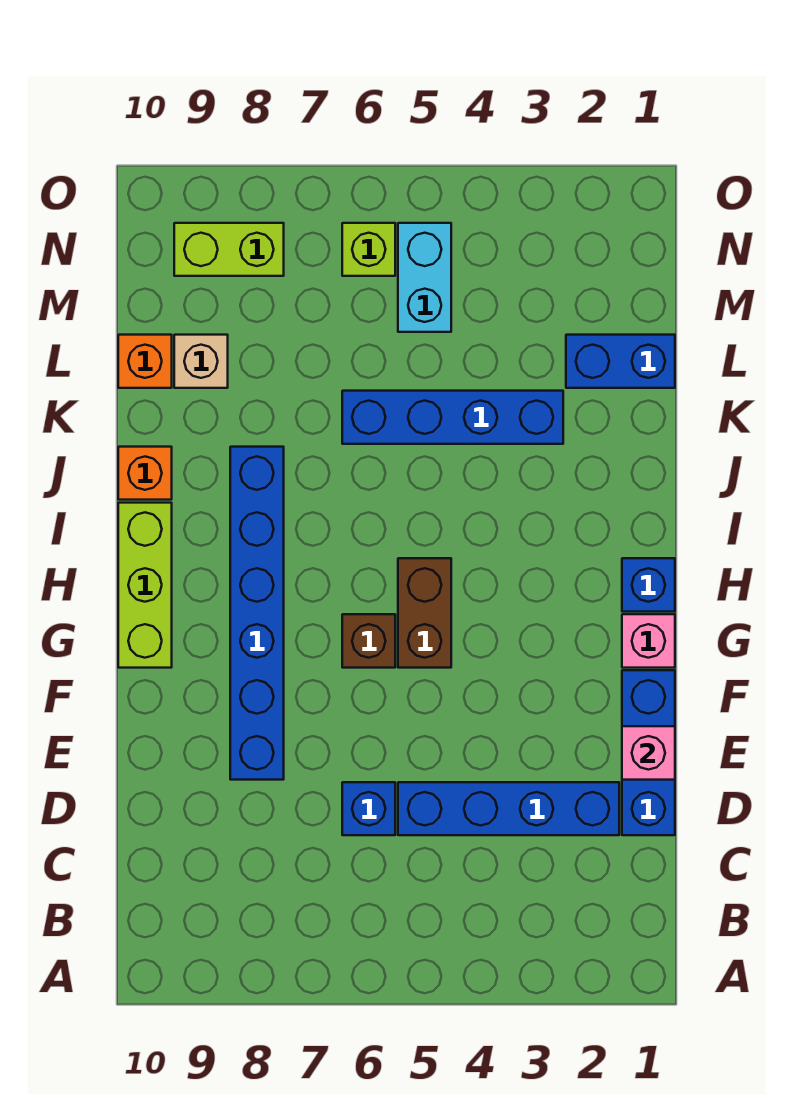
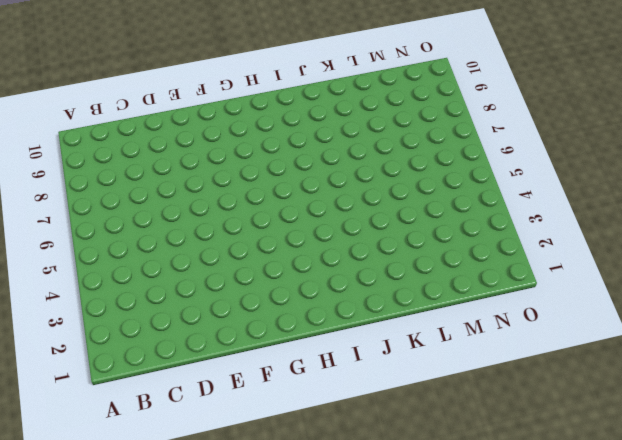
none -> blue brick D1:F1 level 1
none -> blue brick D2:D5 level 1
none -> blue brick D6 level 1

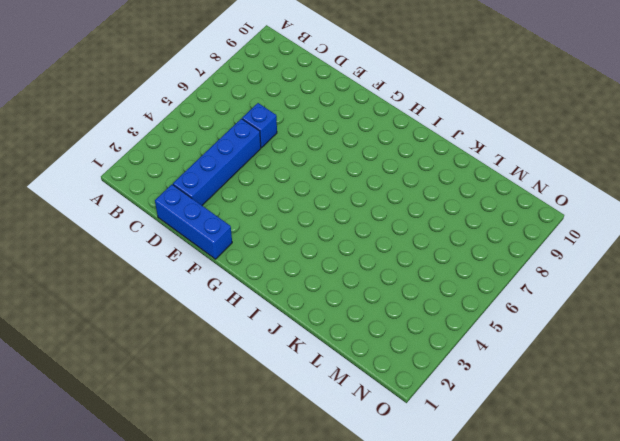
none -> blue brick E8:J8 level 1
none -> pink brick G1 level 1
none -> brown brick G5:H5 level 1

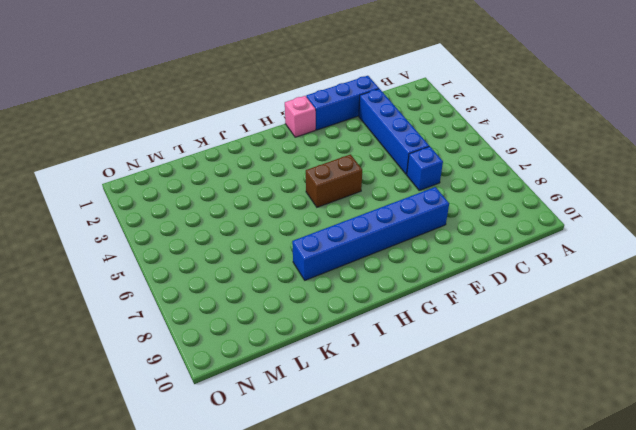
none -> brown brick G6 level 1
none -> lime brick G10:I10 level 1
none -> blue brick H1 level 1

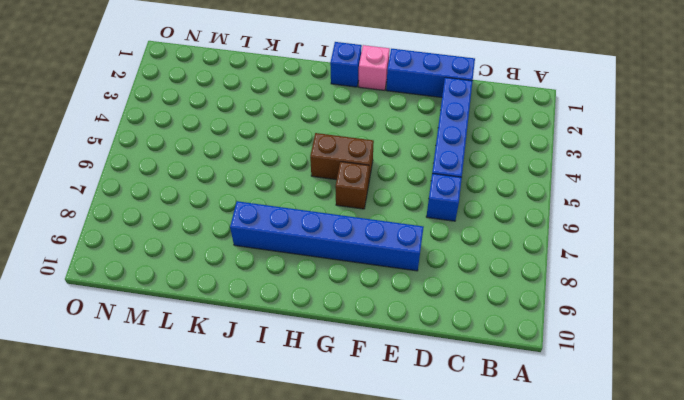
none -> lime brick G10:I10 level 1
none -> orange brick J10 level 1
none -> blue brick K3:K6 level 1

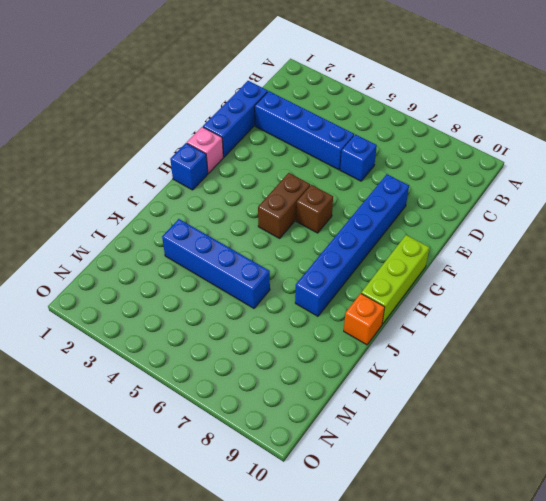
none -> blue brick L1:L2 level 1
none -> tan brick L9 level 1
none -> orange brick L10 level 1

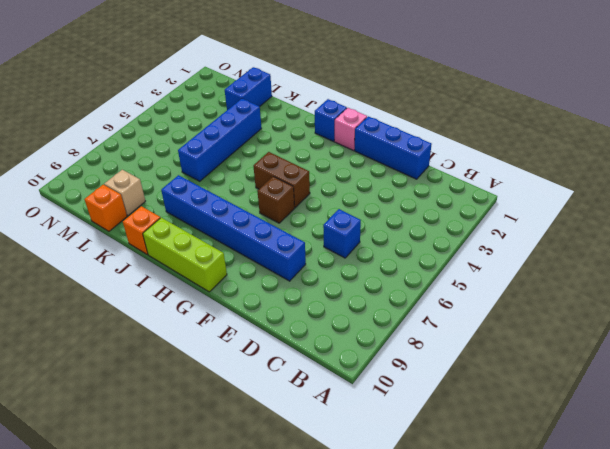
none -> blue brick D2:D5 level 1
none -> cyan brick M5:N5 level 1
none -> lime brick N6 level 1

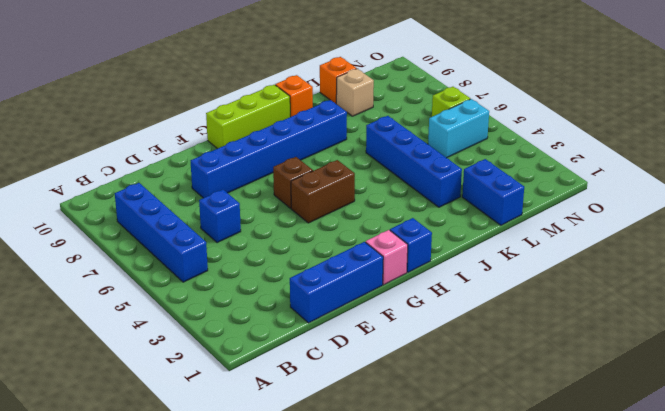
blue brick B5:B8 level 1 -> blue brick D2:D5 level 1
none -> lime brick N8:N9 level 1
none -> pink brick E1 level 2

